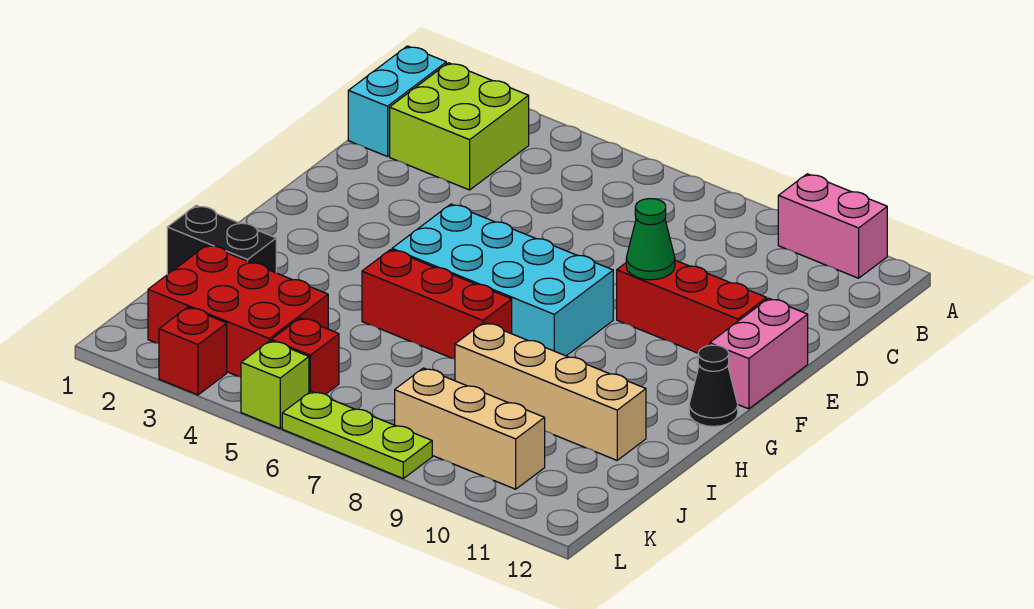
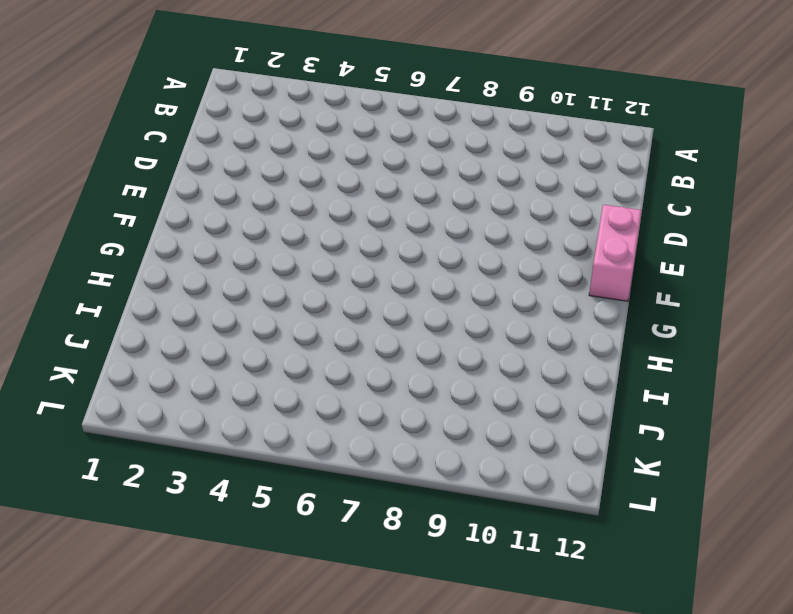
none -> pink brick A10:A11 level 1
none -> cyan brick B1:C1 level 1
none -> lime brick B2:C3 level 1

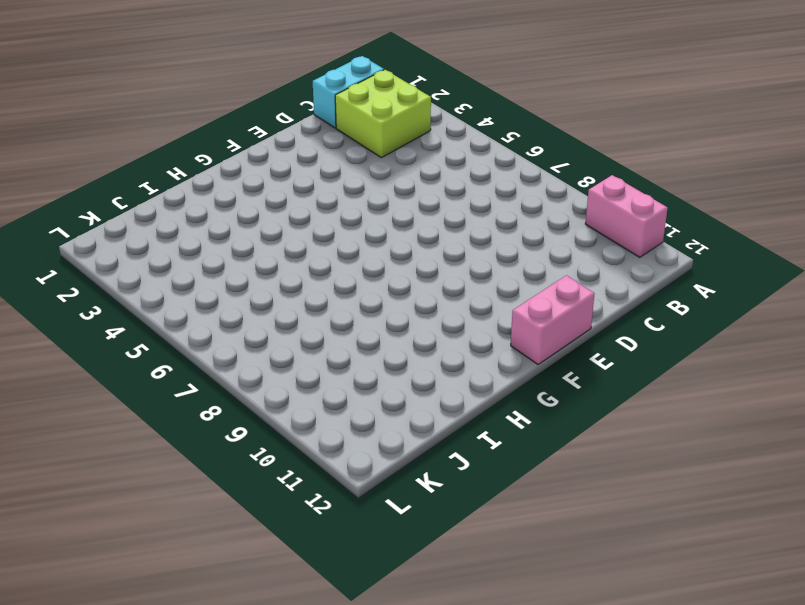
none -> red brick E9:E11 level 1
none -> cyan brick F5:G8 level 1
none -> black cone G12 level 1

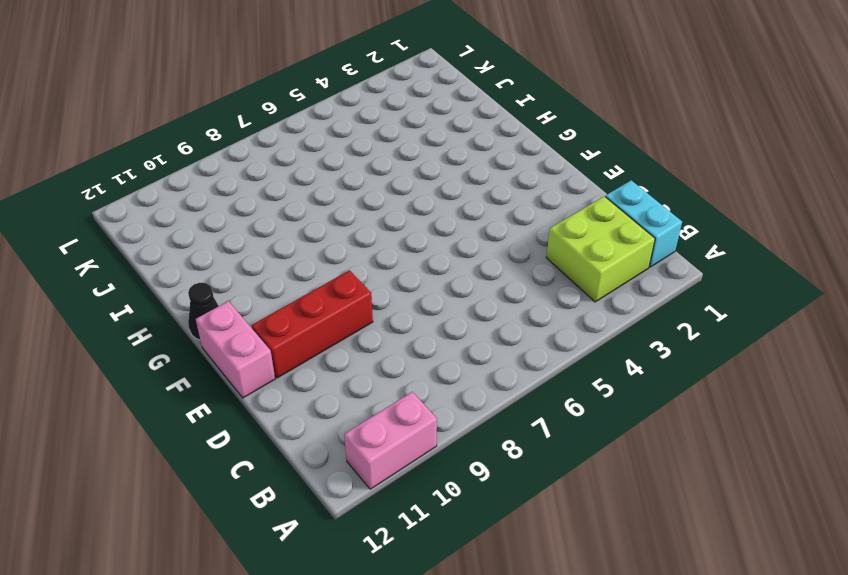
none -> cyan brick F5:G8 level 1
none -> red brick H5:H7 level 1
none -> black brick I1:I2 level 1

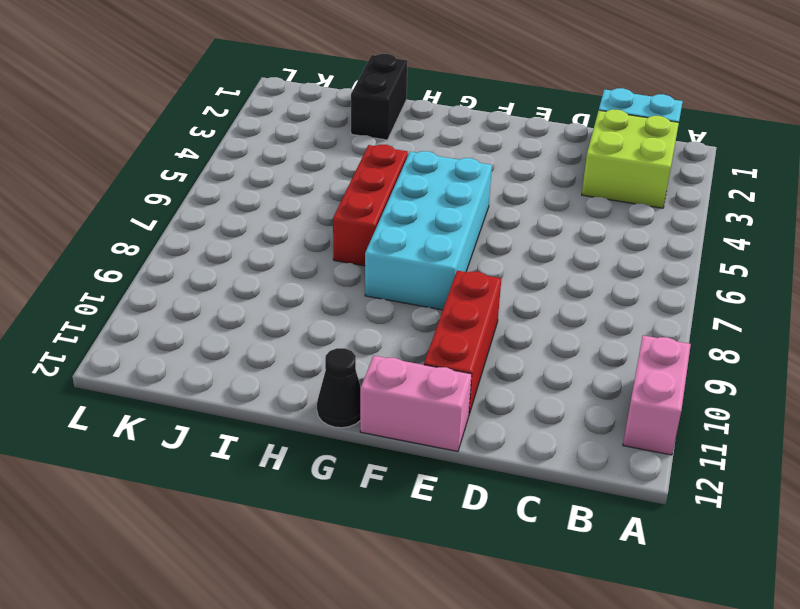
none -> tan brick I8:I11 level 1
none -> red brick J2:K4 level 1
none -> red brick K5 level 1

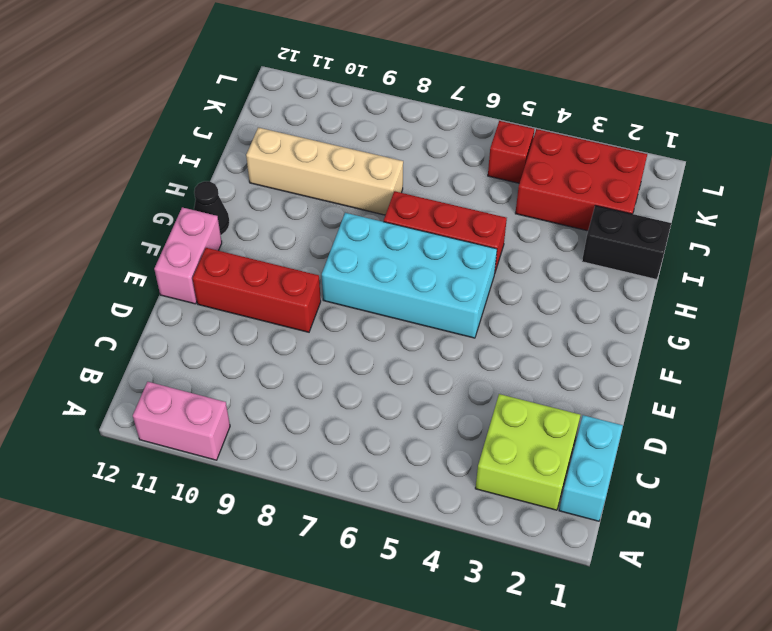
none -> tan brick K8:K10 level 1
none -> red brick L3 level 1
none -> lime brick L5 level 1

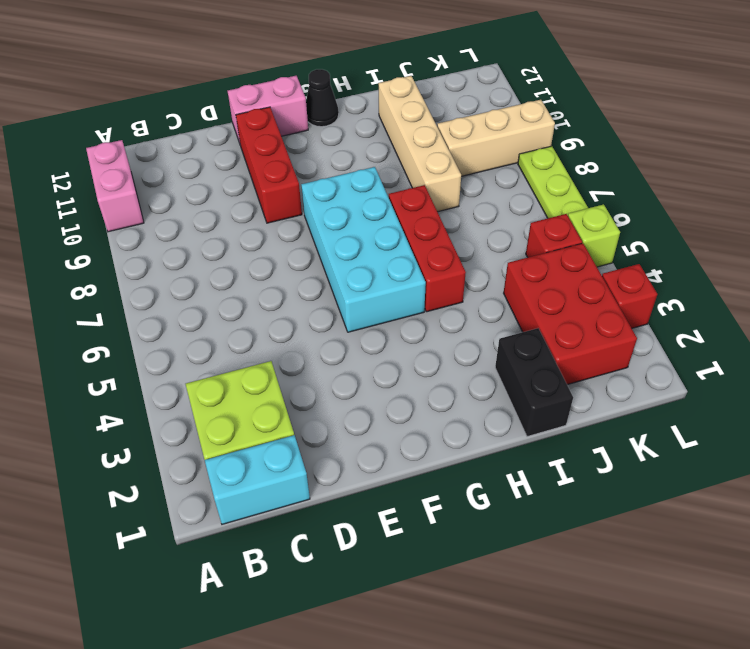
tan brick J9:L9 level 1 -> tan brick K8:K10 level 1
none -> green cone E9 level 2

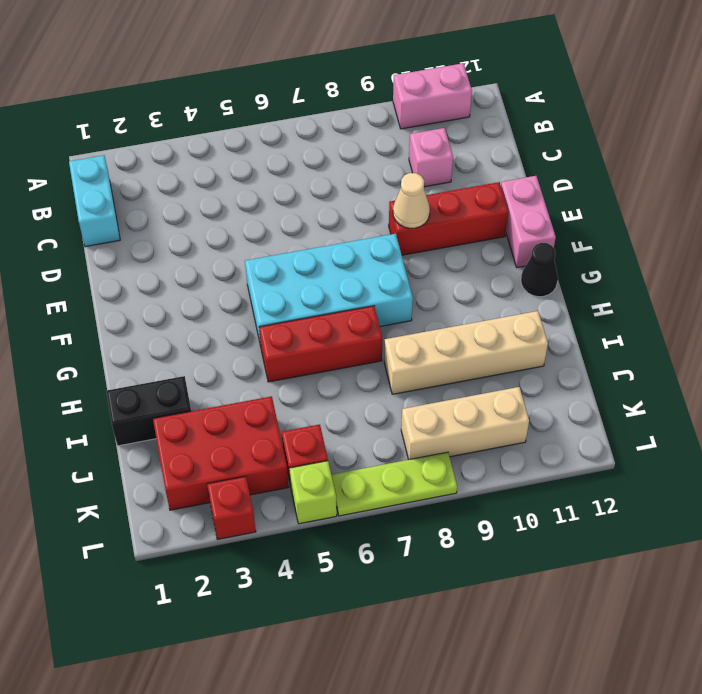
pink brick C10 level 1 -> none
tan cone E9 level 2 -> green cone E9 level 2
none -> lime brick B2:C3 level 1

